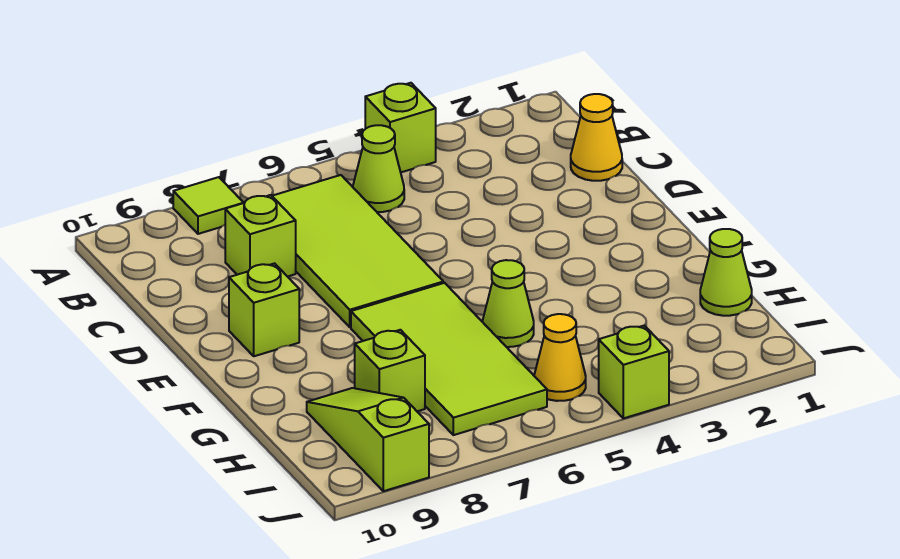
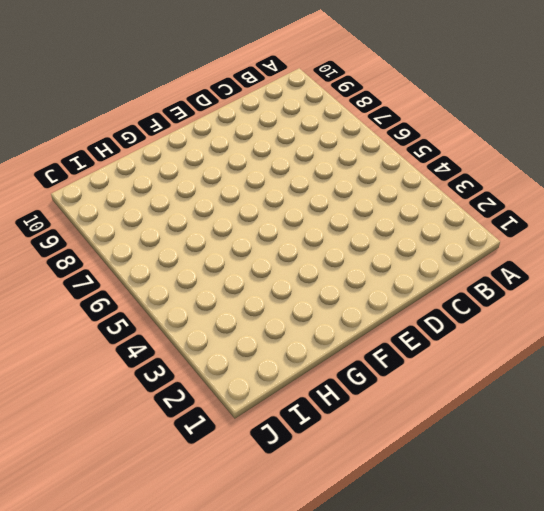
none -> lime brick A4 level 1
none -> lime tile A8 level 1
none -> lime cone B5 level 1

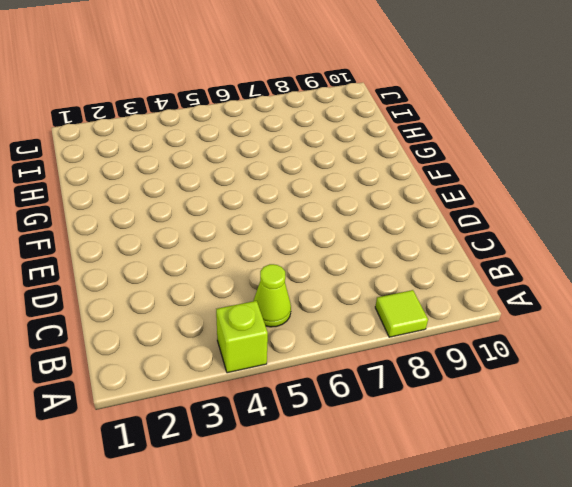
none -> lime tile B6:E7 level 1
none -> yellow cone C1 level 1
none -> lime brick C8 level 1

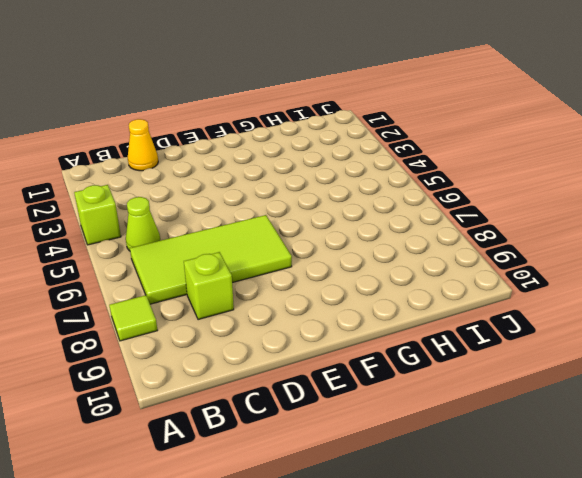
none -> lime brick E9 level 1
none -> lime tile F6:I7 level 1
none -> lime cone G5 level 1

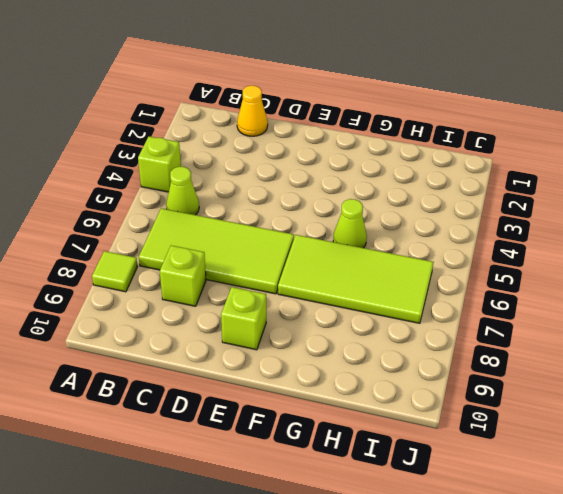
none -> lime cone H1 level 1
none -> lime brick H8 level 1
none -> lime slope H9:J9 level 1 top J

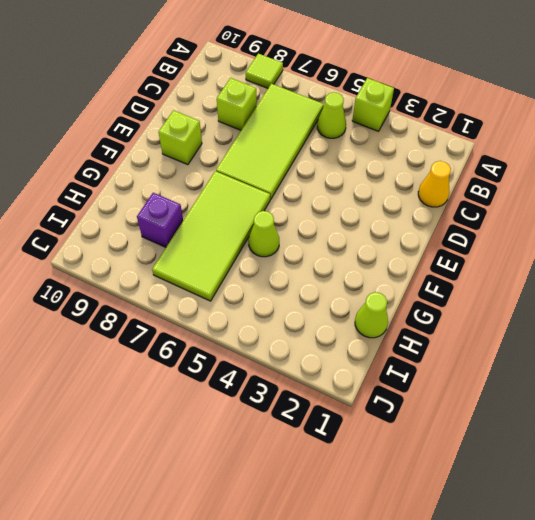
purple brick H8 level 1 -> lime brick H8 level 1
none -> lime slope H9:J9 level 1 top J
none -> yellow cone I5 level 1
none -> lime brick J4 level 1

